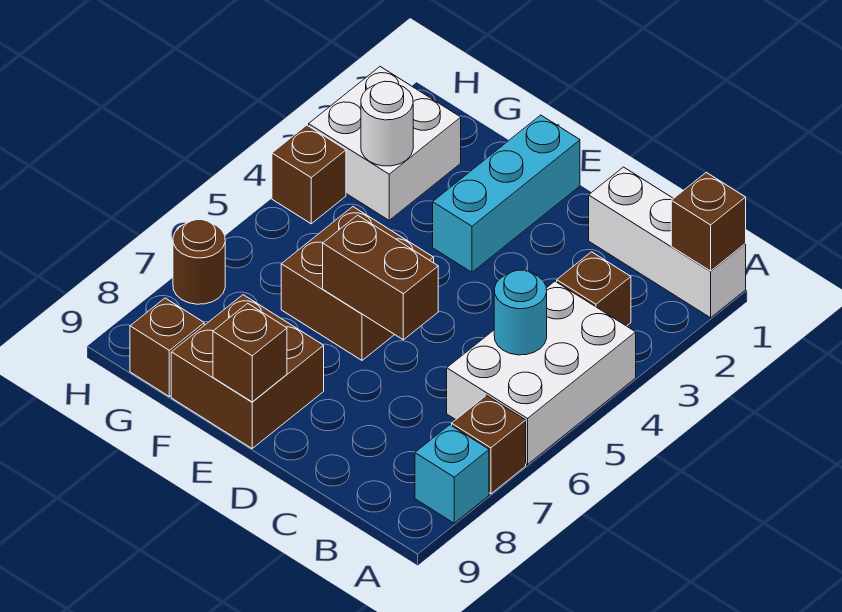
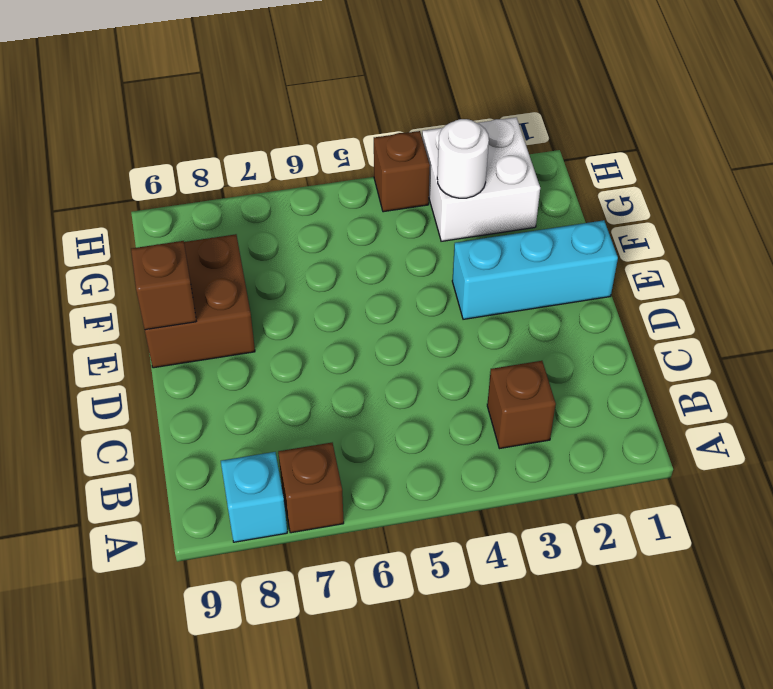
none -> white brick A1:C1 level 1
none -> white brick A4:B6 level 1
none -> brown brick E5:F6 level 1

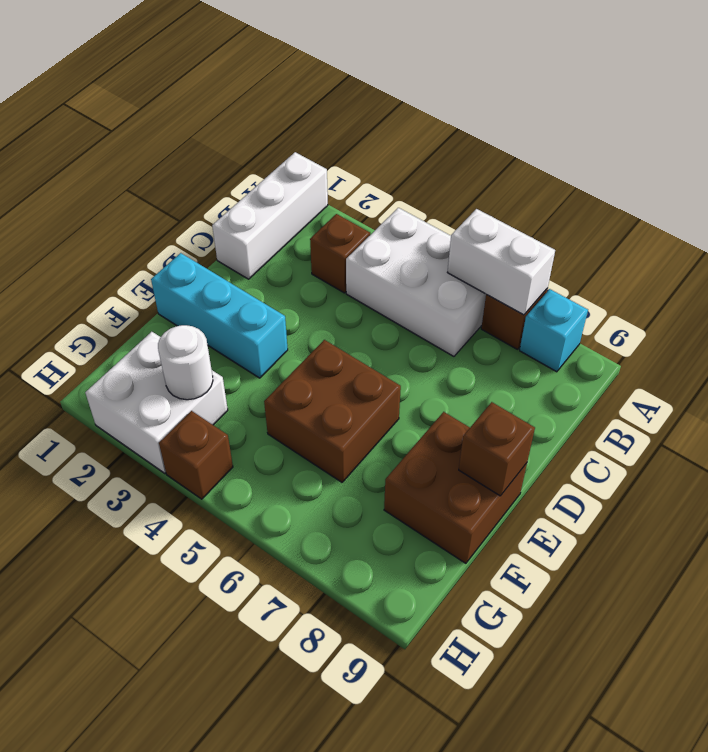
white brick A6:A7 level 2 -> none
none -> brown brick G9 level 1
none -> brown round brick H7 level 1
none -> brown brick A1 level 2

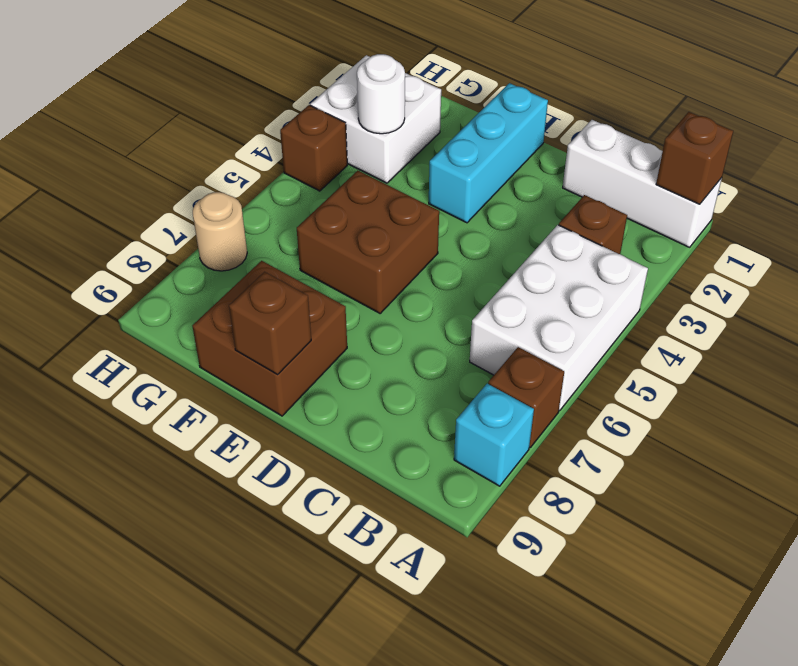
tan round brick H7 level 1 -> brown round brick H7 level 1
none -> brown brick G9 level 1
none -> cyan round brick B5 level 2
none -> brown brick D6:E6 level 2

